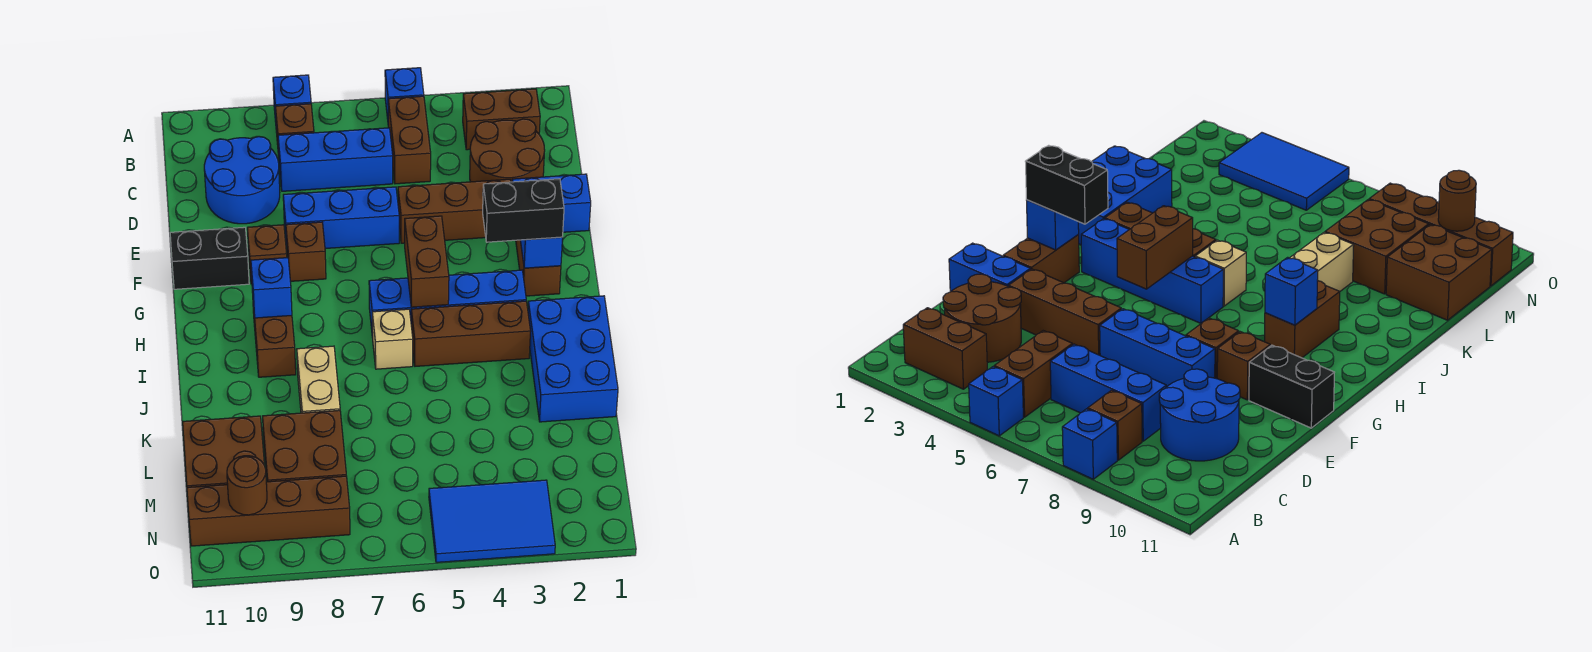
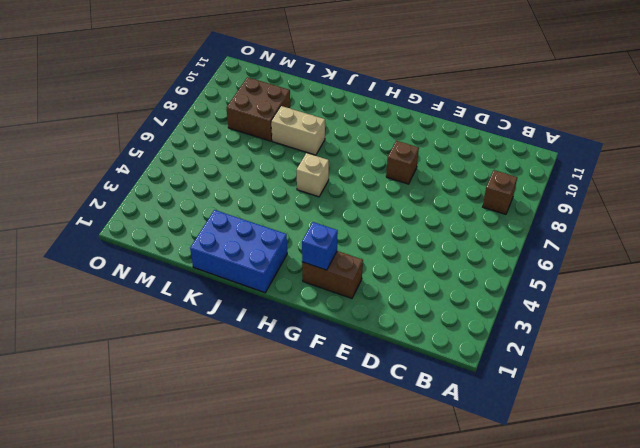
none -> blue brick A5 level 1
none -> blue brick A8 level 1
none -> brown brick B2:B3 level 1
none -> brown brick B5:C5 level 1

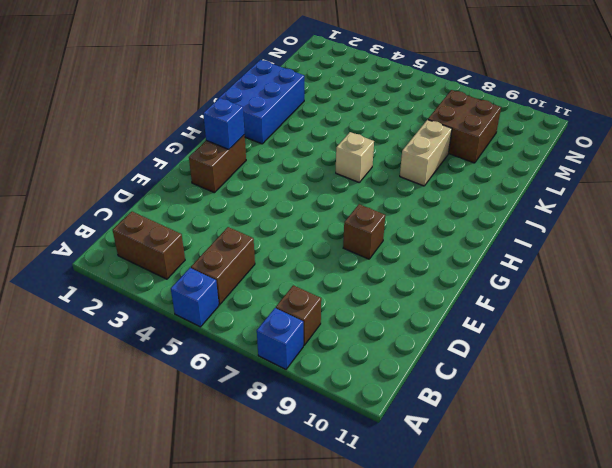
none -> brown round brick C2:D3 level 1
none -> blue brick C6:C8 level 1
none -> blue round brick C9:D10 level 1
none -> blue brick E1:E2 level 1

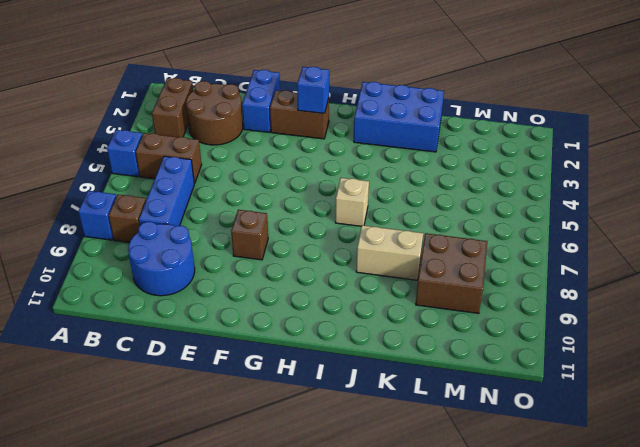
none -> brown brick E3:E5 level 1
none -> blue brick E6:E8 level 1
none -> brown brick F9 level 1
none -> black brick F10:F11 level 1

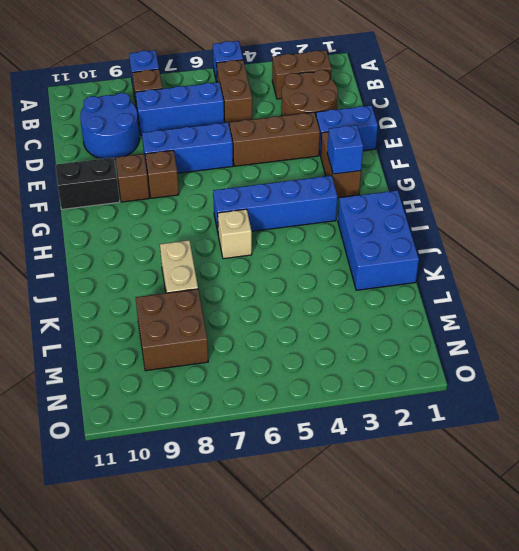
none -> brown brick H9:I9 level 1
none -> brown brick I3:I5 level 1
none -> brown brick L10:M11 level 1
none -> blue tile N3:O5 level 1

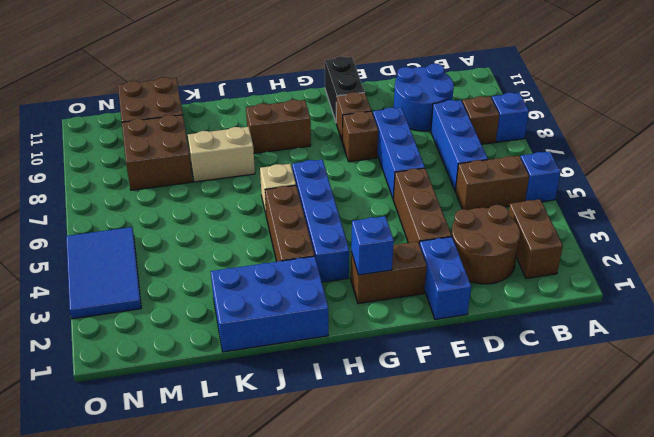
none -> brown brick N8:N11 level 1
none -> brown brick G5:H5 level 2
none -> blue brick H9 level 2
none -> brown round brick N10 level 2

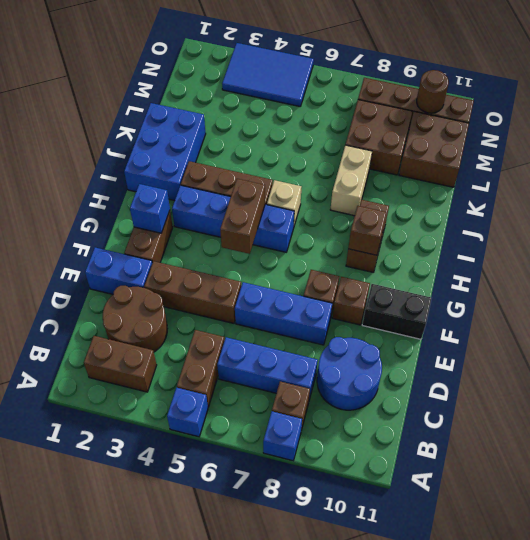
brown brick H9 level 2 -> blue brick H9 level 2
none -> black brick G2:G3 level 3

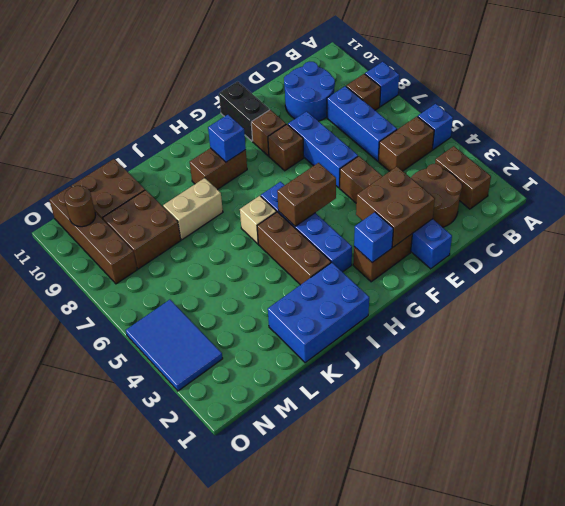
brown brick E2:F3 level 2 -> none
none -> black brick G2:G3 level 3

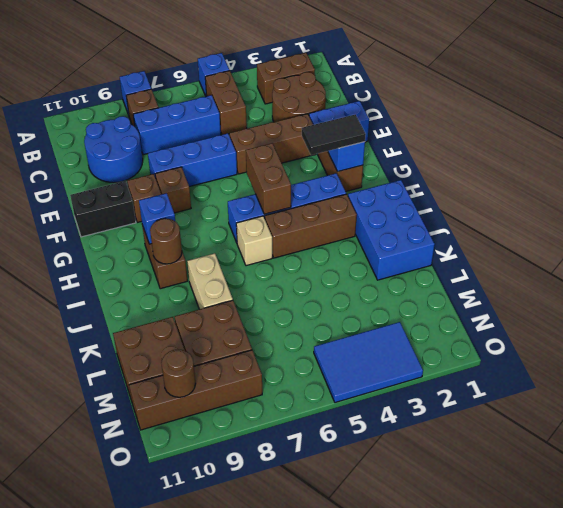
black tile G2:G3 level 3 -> black brick G2:G3 level 3
brown round brick I9 level 2 -> none

